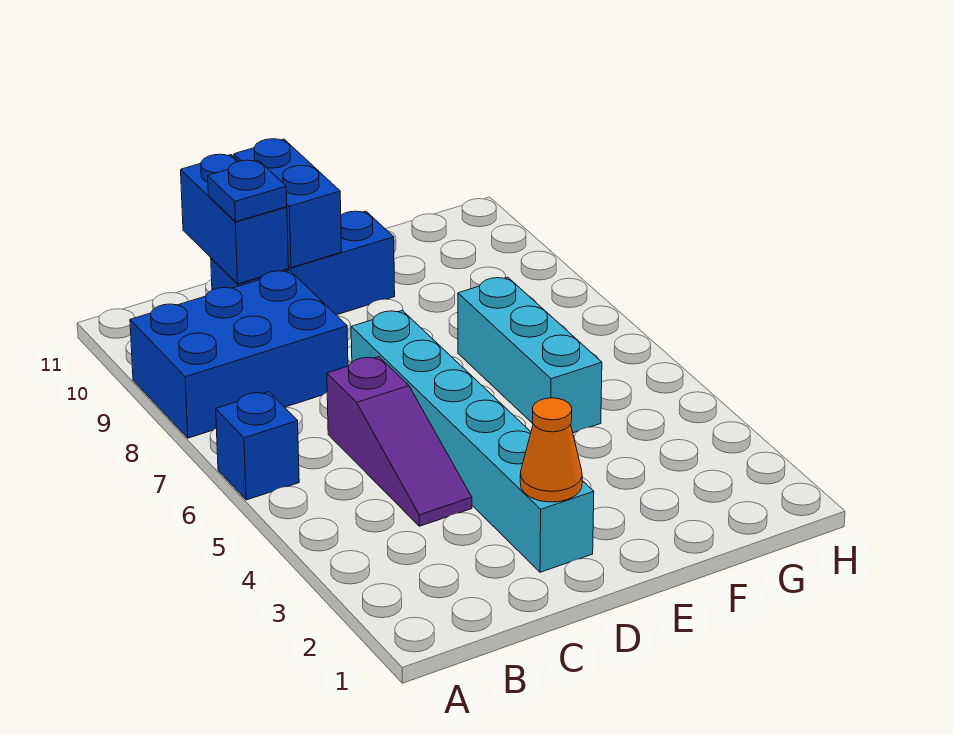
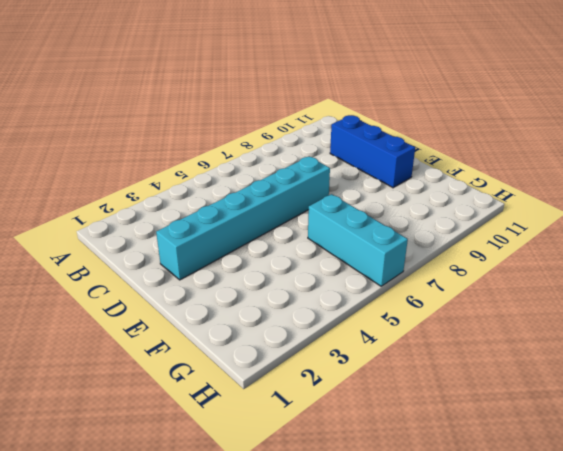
cyan brick F6:H6 level 1 -> cyan brick F5:F7 level 1
none -> blue brick A6 level 1
none -> blue brick A8:C9 level 1

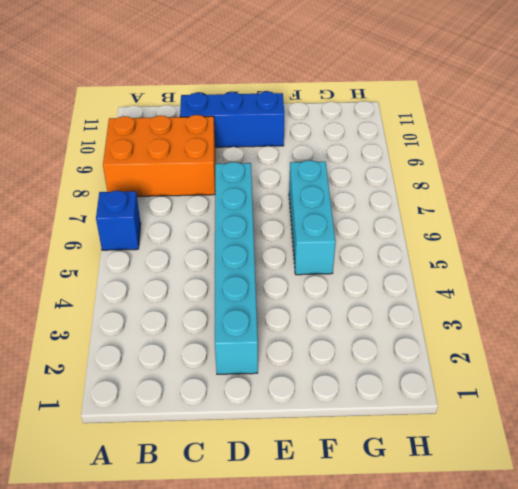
orange brick A8:C9 level 1 -> blue brick A8:C9 level 1
none -> purple slope C4:C6 level 1 top 6
none -> blue brick C10:C11 level 2

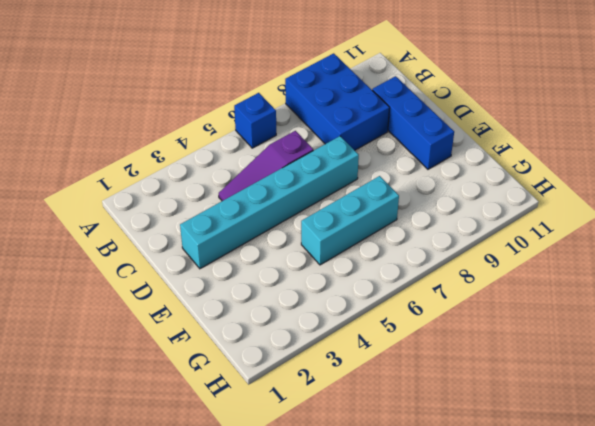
none -> blue brick C10:C11 level 2
none -> orange cone D2 level 2

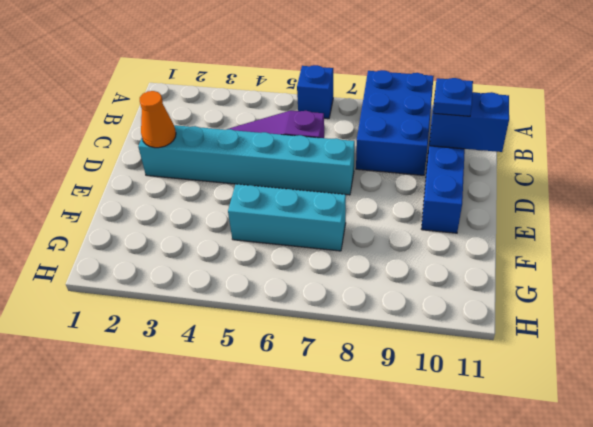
none -> blue brick D10:D11 level 2

